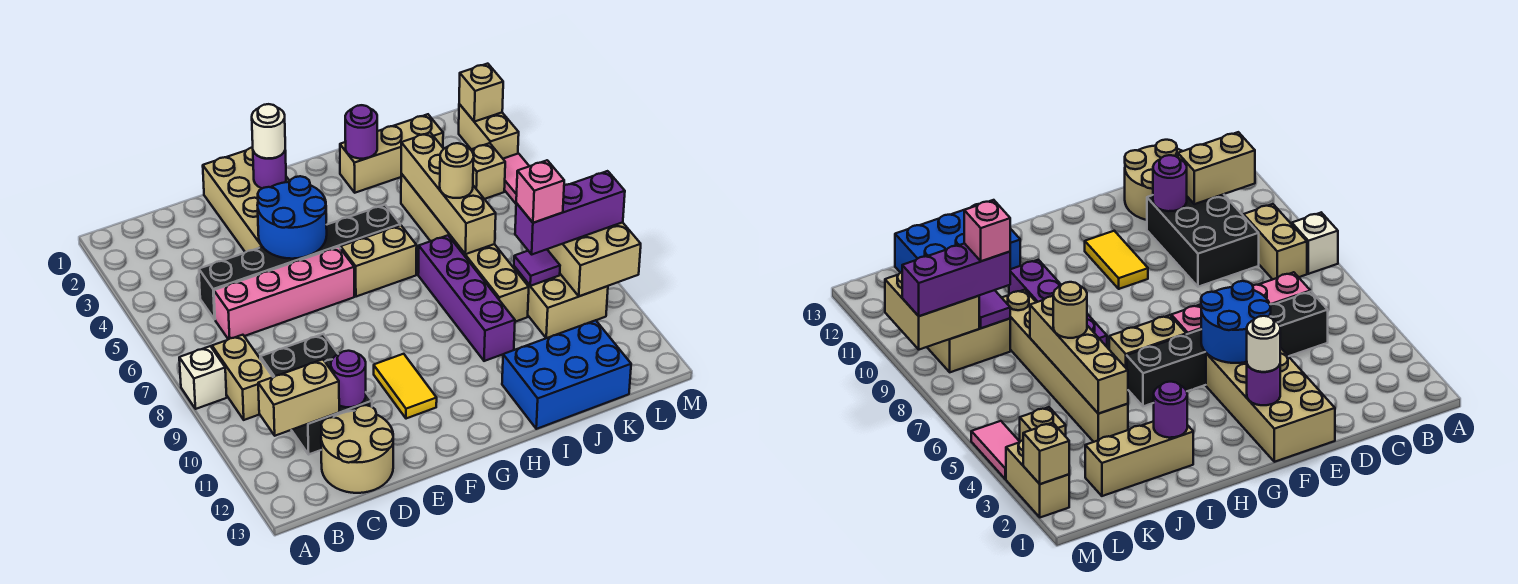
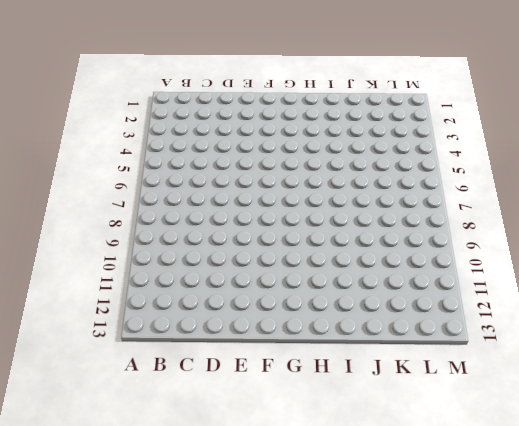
none -> white brick A8 level 1
none -> tan brick B8:B9 level 1
none -> black brick C5:H5 level 1
none -> pink brick C6:F6 level 1

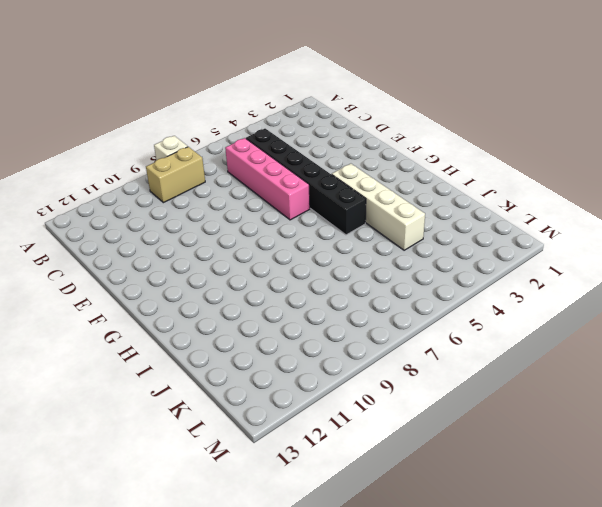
white brick G4:J4 level 1 -> tan brick J4:J9 level 1
none -> black brick C9:D11 level 1
none -> tan round brick C12:D13 level 1
none -> tan brick E1:F4 level 1
none -> yellow tile F10:F11 level 1

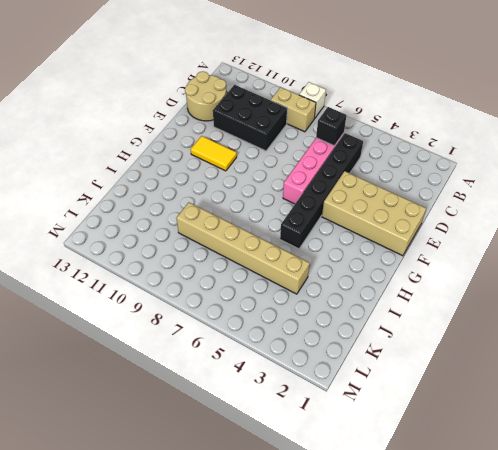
black brick C6 level 2 -> none
none -> tan brick G6:H6 level 1
none -> tan brick I2:K2 level 1
none -> purple brick I7:I10 level 1
none -> blue brick I12:K13 level 1

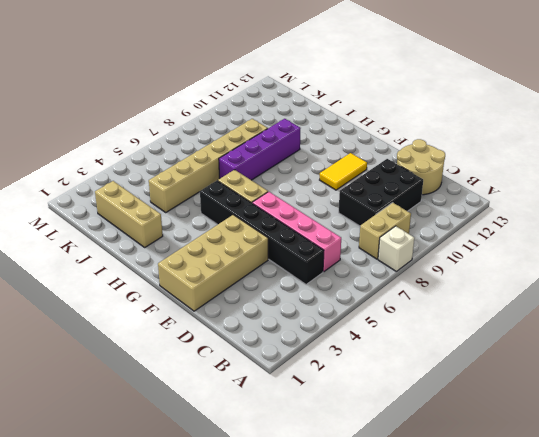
none -> blue brick I12:K13 level 1
none -> tan brick K9:L10 level 1
none -> tan brick L4 level 1
none -> tan brick M2:M3 level 1

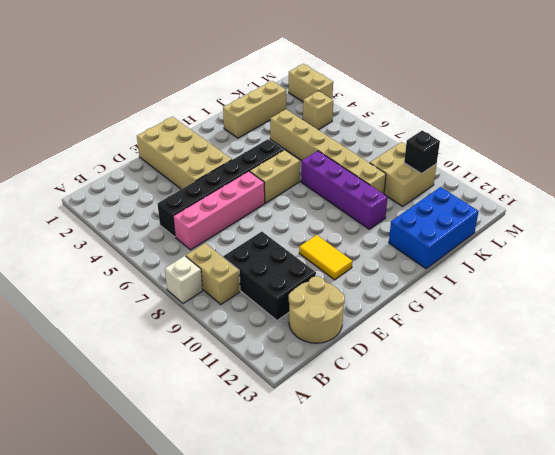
black brick L10 level 2 -> tan brick L9:M10 level 2
none -> pink tile M4:M5 level 1
none -> tan brick B11:C11 level 2
none -> purple round brick D11 level 2
none -> blue round brick E4:F5 level 2

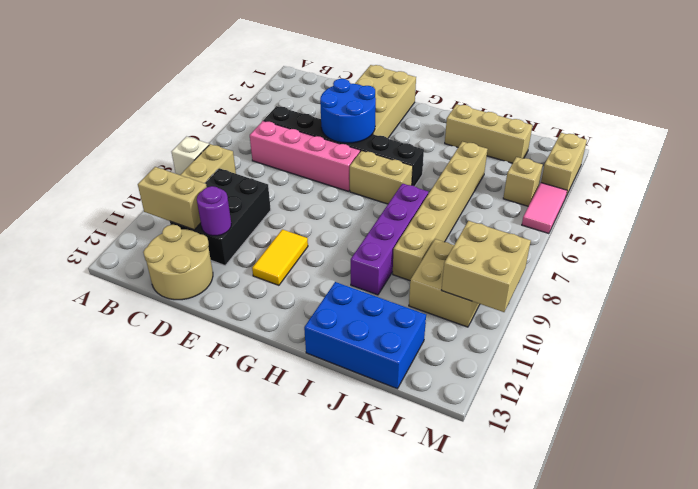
none -> purple round brick F2 level 2
none -> purple round brick I2 level 2
none -> tan brick J4:J7 level 2
none -> purple tile K9 level 2

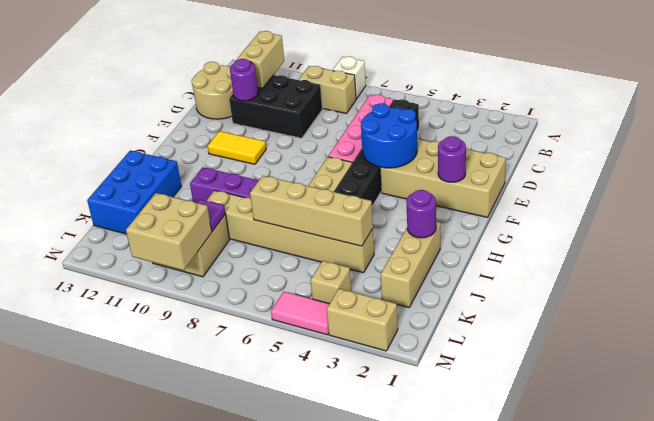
none -> tan brick M2 level 2
none -> white round brick F2 level 3
none -> tan round brick J6 level 3
none -> purple brick K9:M9 level 3

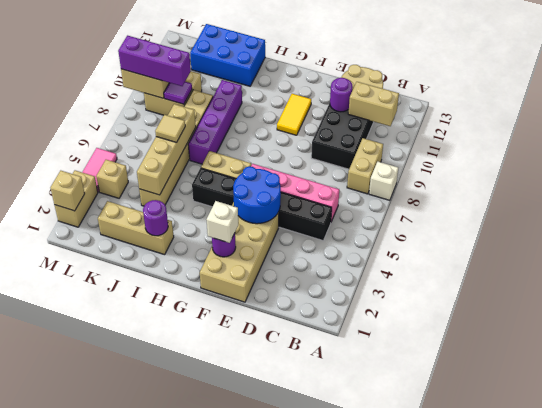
white brick F2 level 3 -> white round brick F2 level 3
tan tile J6 level 3 -> tan round brick J6 level 3
none -> pink brick K9 level 4

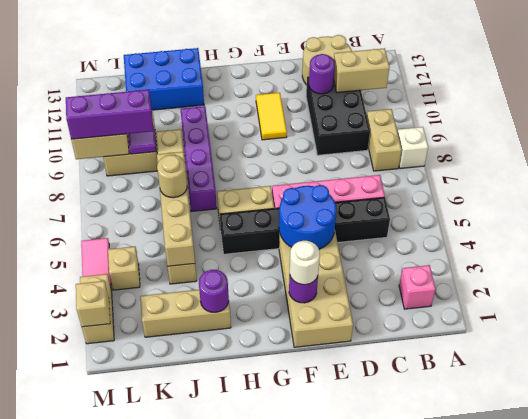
pink brick B2 level 1 -> pink brick K9 level 4

